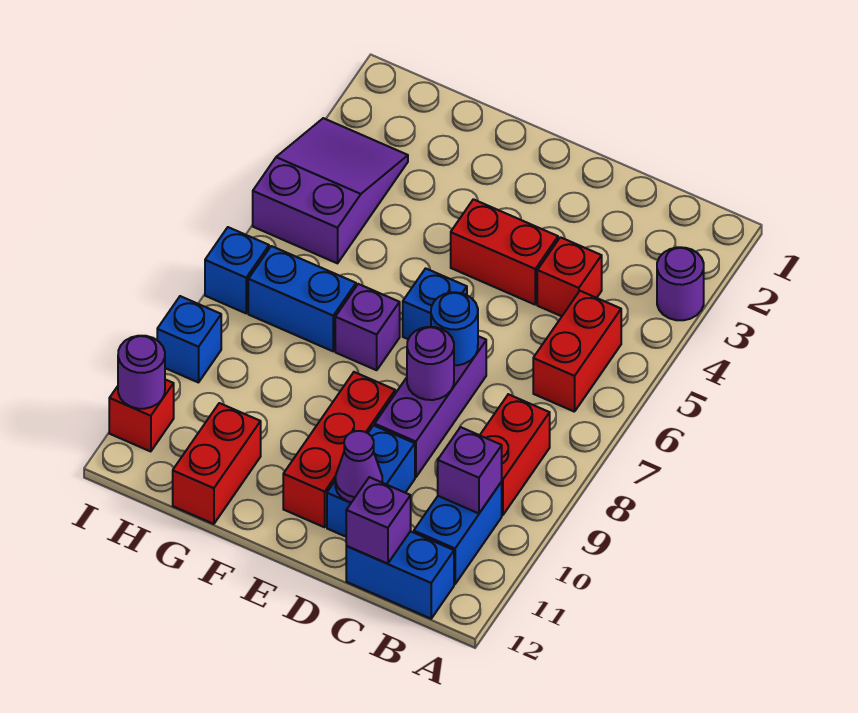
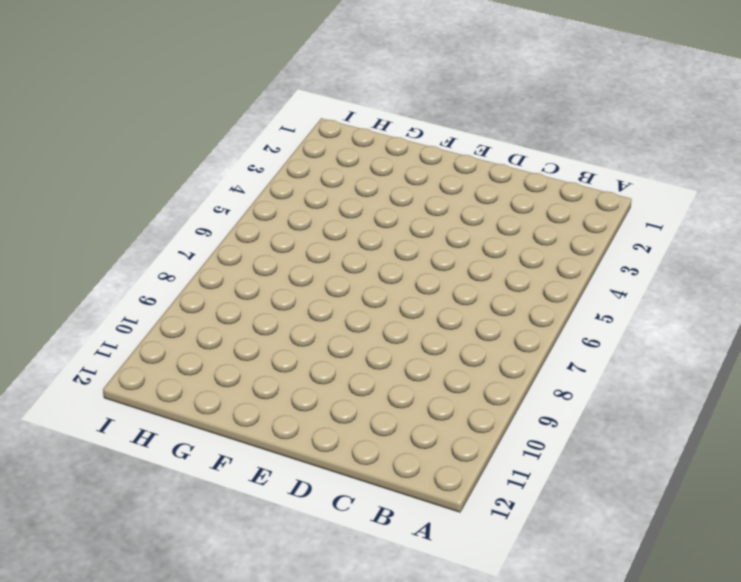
none -> purple round brick A3 level 1
none -> red brick B5:B6 level 1
none -> red brick B8:B9 level 1

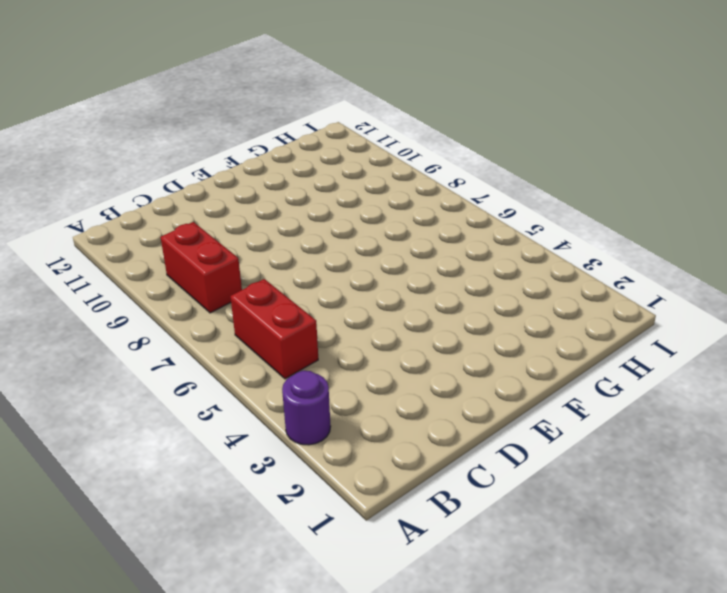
none -> blue brick B10:B11 level 1
none -> blue brick B12:C12 level 1
none -> red brick C4 level 1

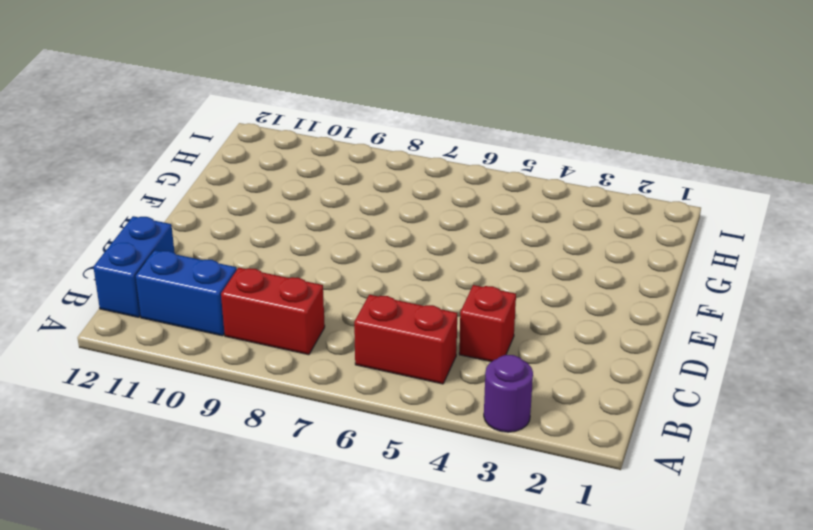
none -> red brick D4:E4 level 1
none -> purple brick D7:D9 level 1
none -> blue brick D10:D11 level 1

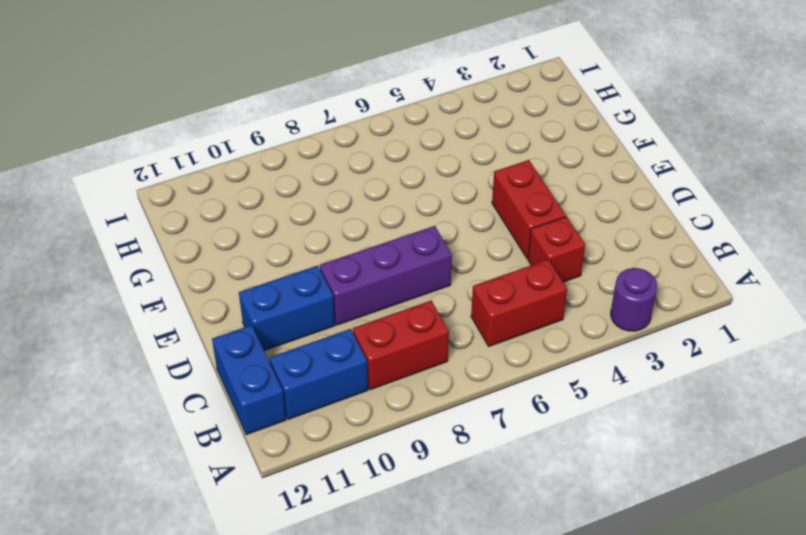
none -> blue brick E6 level 1
none -> red brick E9:E11 level 1
none -> purple brick F7 level 1

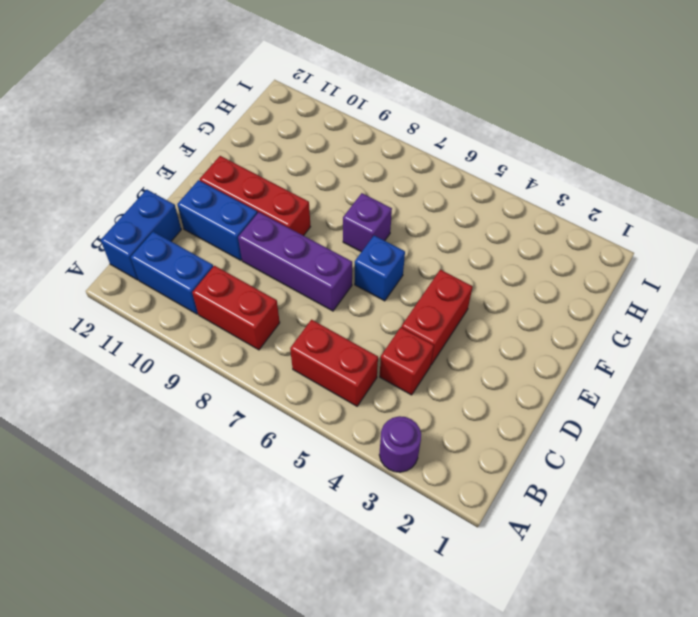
none -> blue brick G7:H7 level 1
none -> red brick G11:G12 level 1
none -> purple slope H3:I5 level 1 top 5

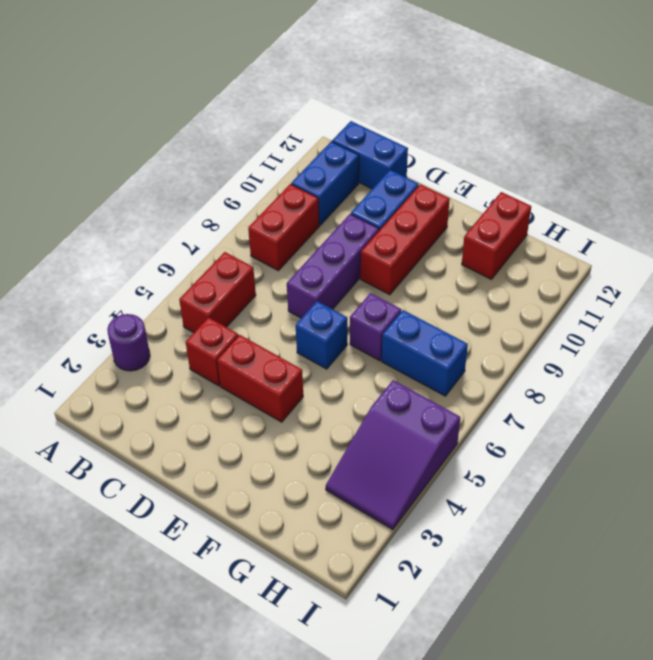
none -> blue brick I7 level 1
none -> blue brick I9 level 1
none -> red brick I11 level 1

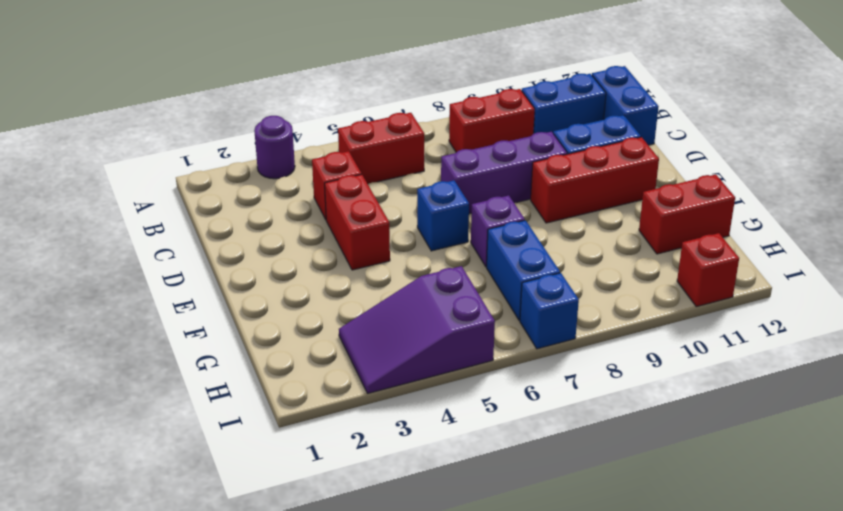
none -> blue brick I9 level 1
none -> purple brick B10 level 2
none -> purple brick C12 level 2

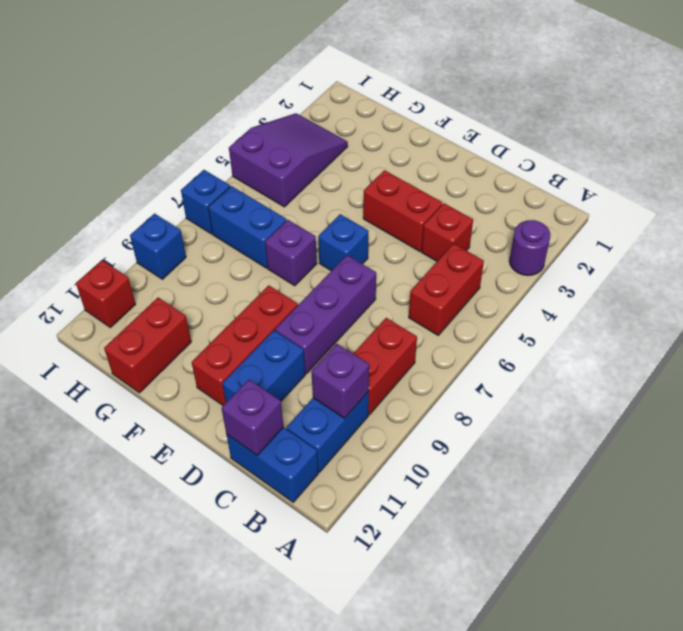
none -> blue round brick D7 level 2
none -> purple round brick D8 level 2
none -> purple cone D11 level 2

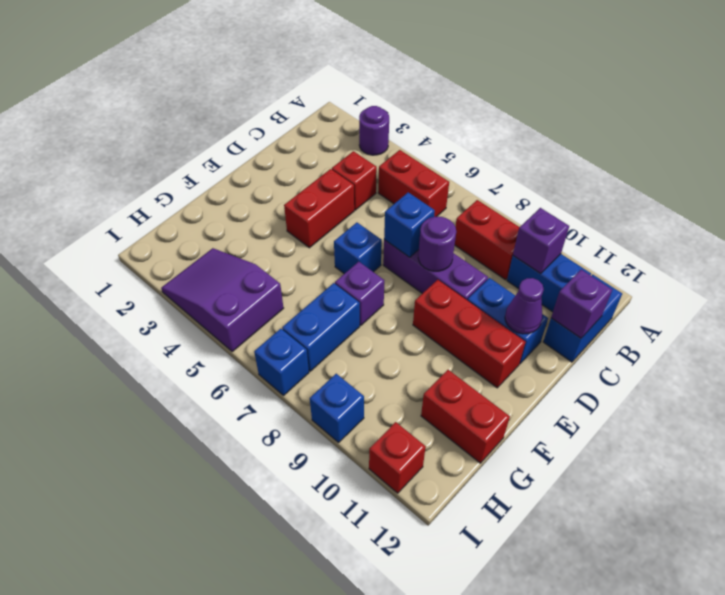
blue brick D7 level 2 -> blue round brick D7 level 2
none -> purple round brick I11 level 2

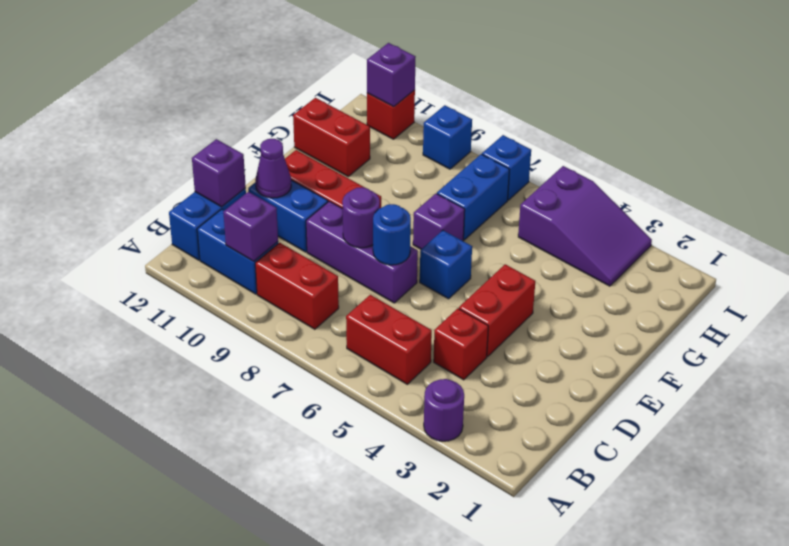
purple brick I11 level 2 -> purple round brick I11 level 2

